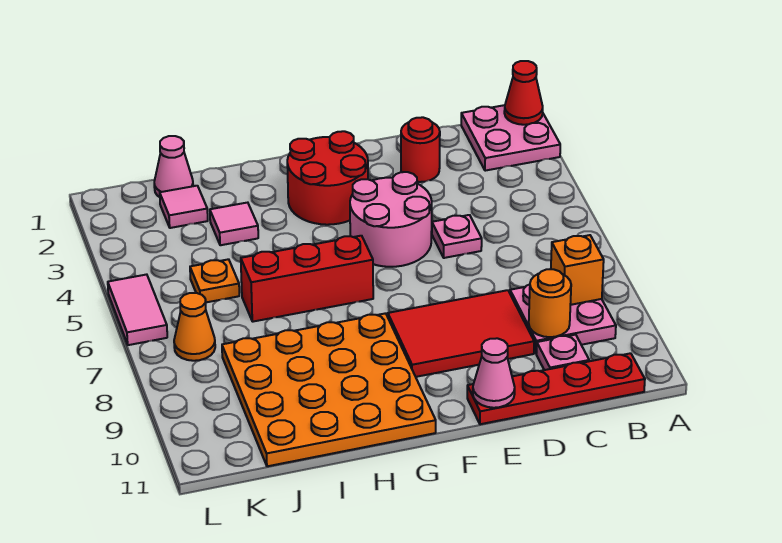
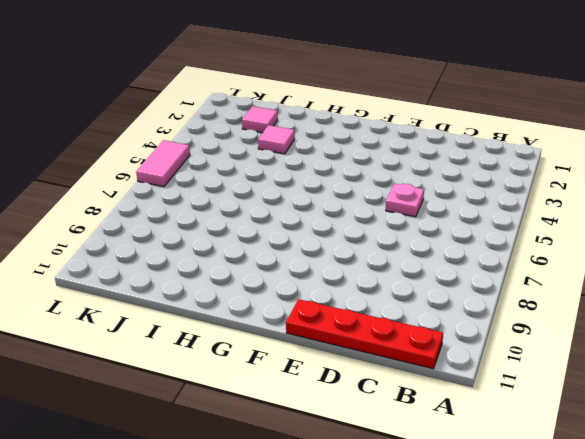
none -> pink plate A1:B2 level 1
none -> pink plate B8:C9 level 1
none -> pink plate C10 level 1

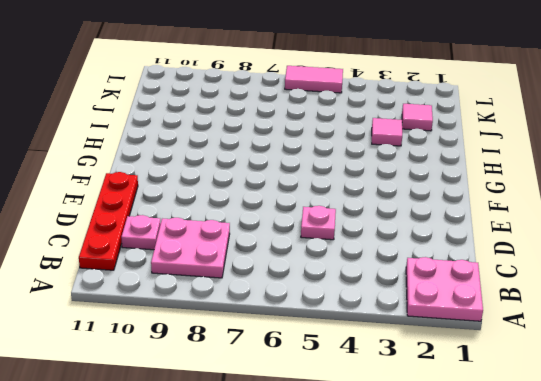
none -> red round brick D2 level 1
none -> red tile D8:F9 level 1
none -> pink round brick E4:F5 level 1

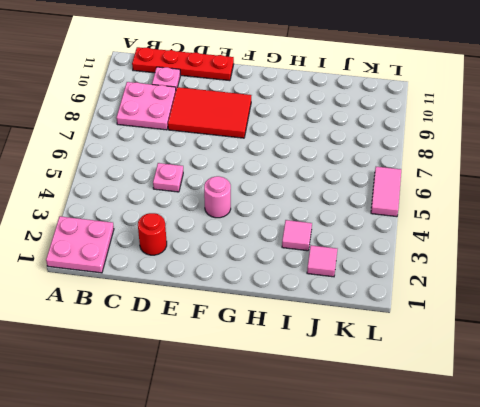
pink round brick F4 level 1 -> pink round brick E4:F5 level 1
none -> red round brick F2:G3 level 1
none -> red brick G6:I6 level 1
none -> orange plate G8:J11 level 1

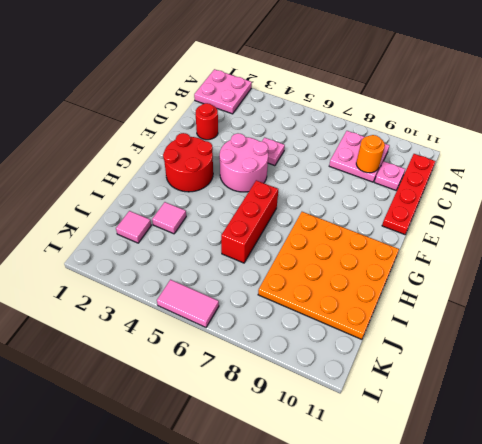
none -> red tile D8:F9 level 1
none -> pink cone J1 level 1
none -> orange plate J5 level 1

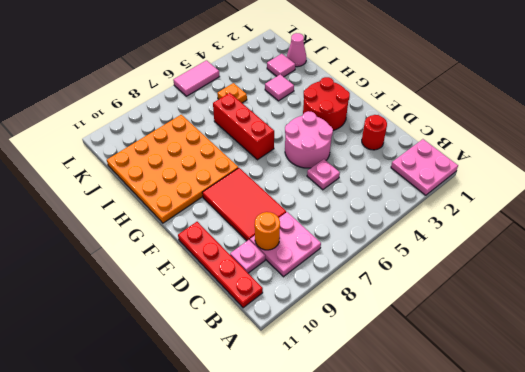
none -> orange cone K7 level 1
none -> red cone A1 level 2
none -> orange brick B8 level 2

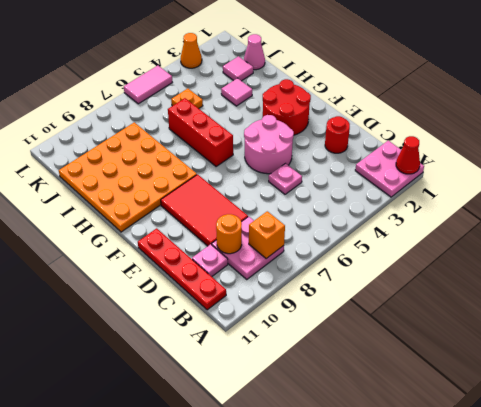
orange cone L3 level 1 -> orange cone K7 level 1
none -> pink cone E11 level 2

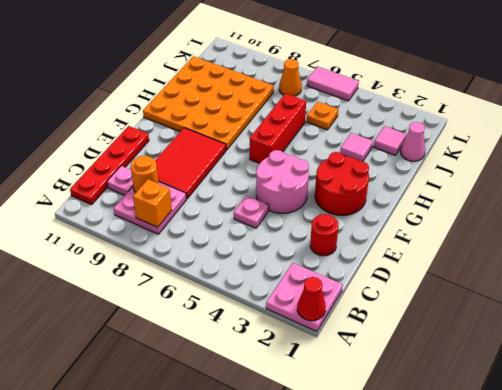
none -> pink cone E11 level 2

